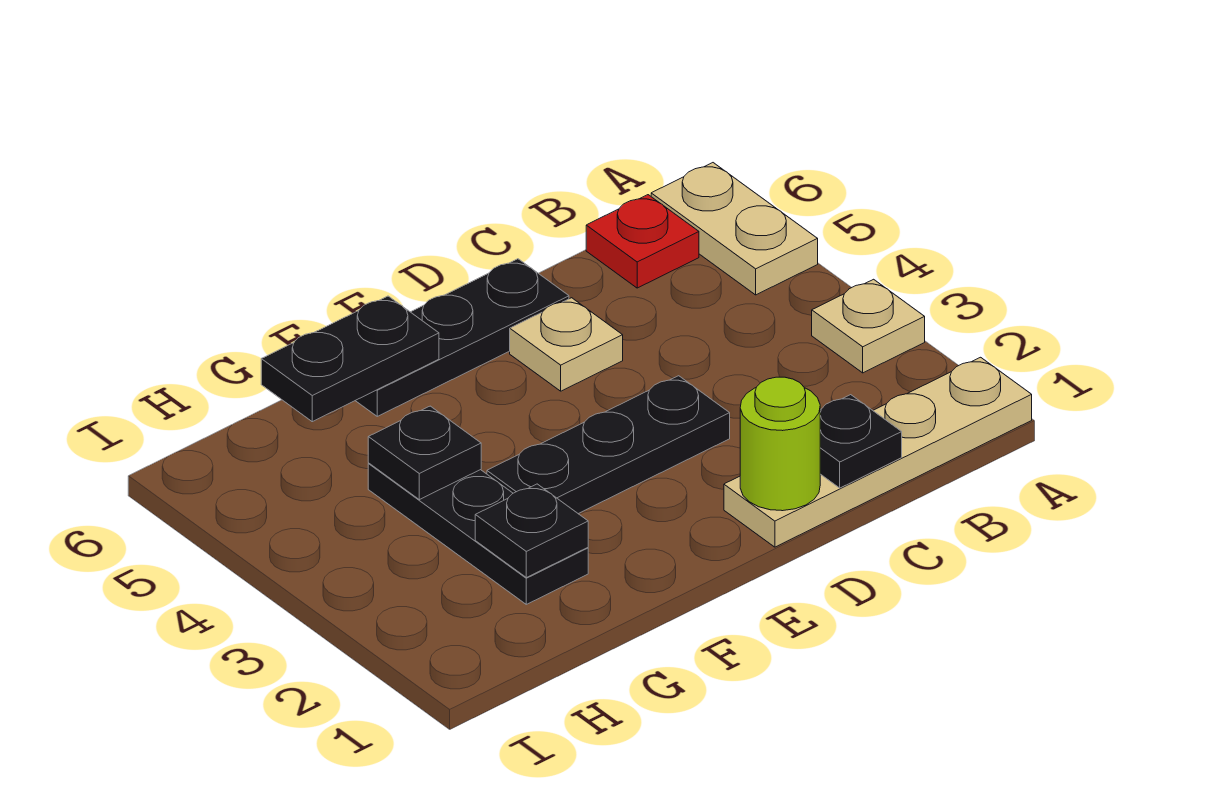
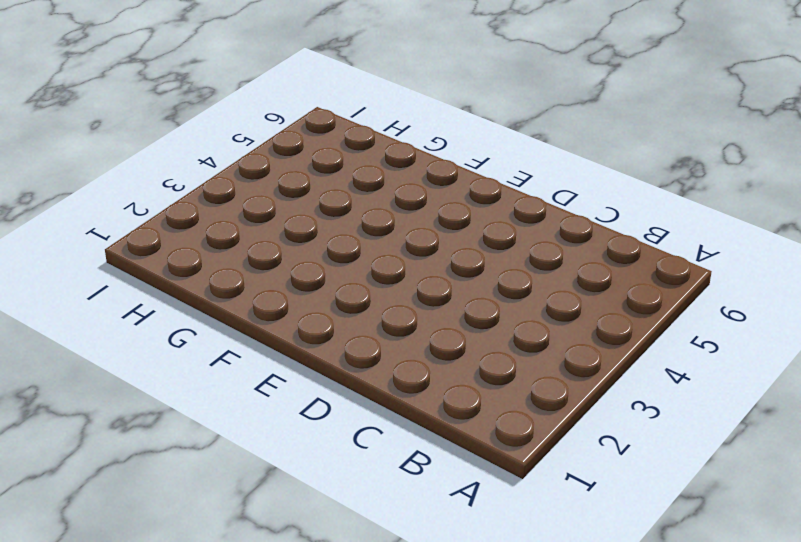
none -> tan plate A1:D1 level 1
none -> tan plate A3 level 1
none -> tan plate A5:A6 level 1

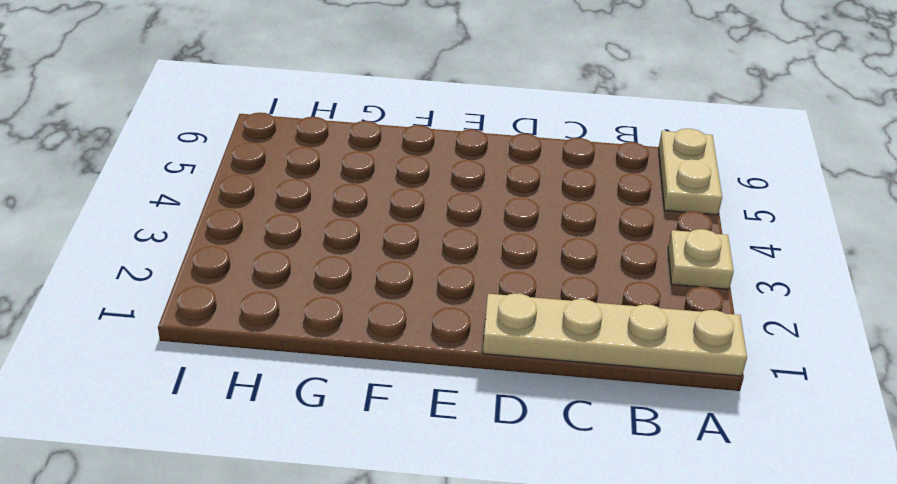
none -> red plate B6 level 1
none -> black plate D3:F3 level 1
none -> tan plate D5 level 1

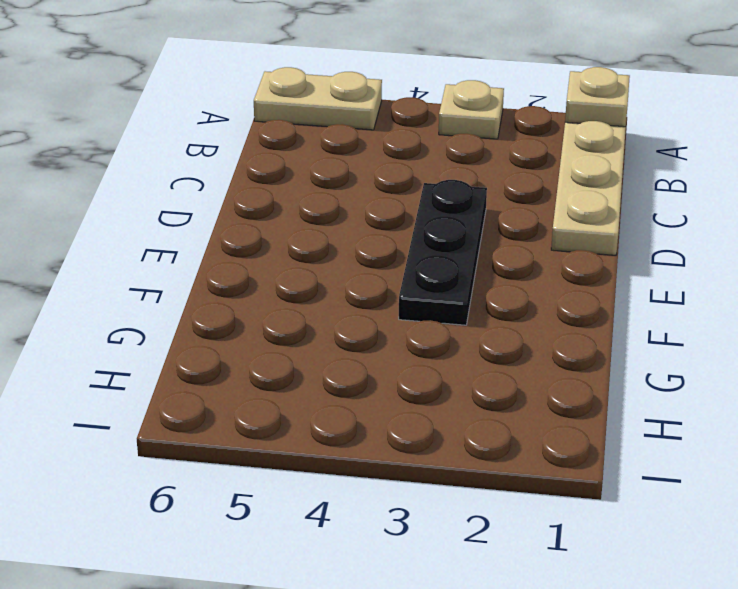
tan plate A1 level 2 -> tan plate D5 level 1
none -> red plate B6 level 1
none -> black plate D6:F6 level 1
none -> black plate G2:G4 level 1

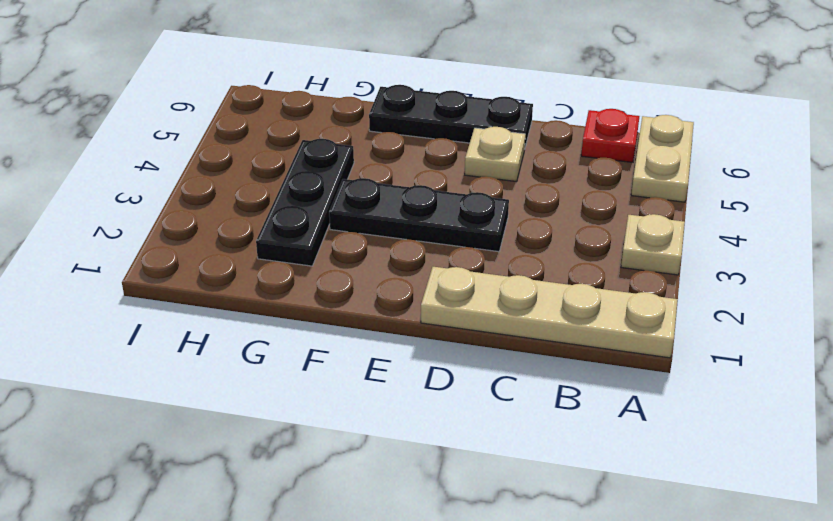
none -> black plate C1 level 2
none -> lime round brick D1 level 2
none -> black plate F6:G6 level 2

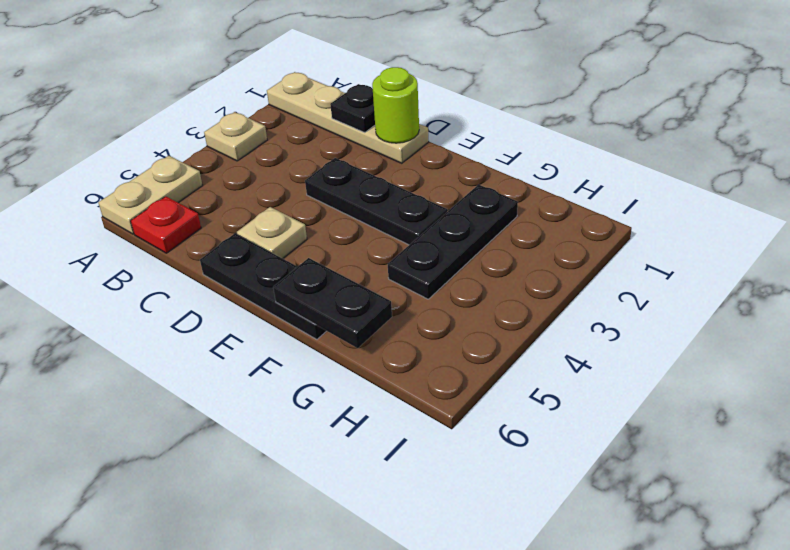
none -> black plate G2 level 2
none -> black plate G4 level 2

